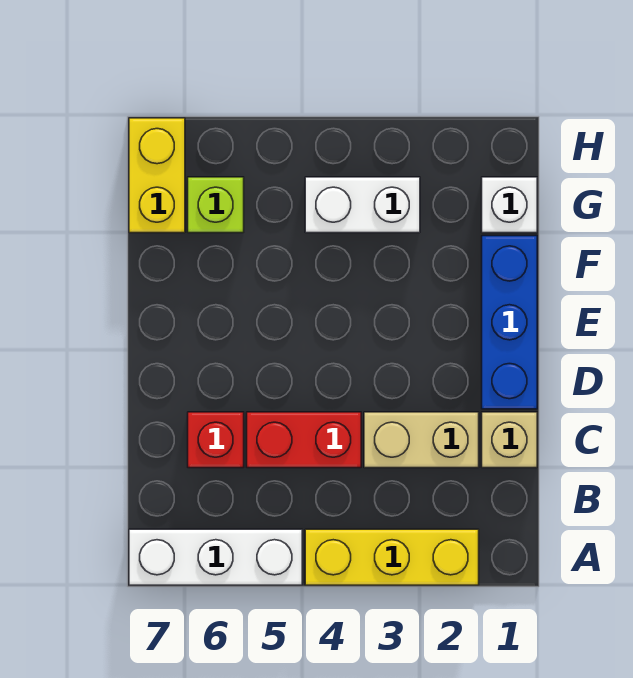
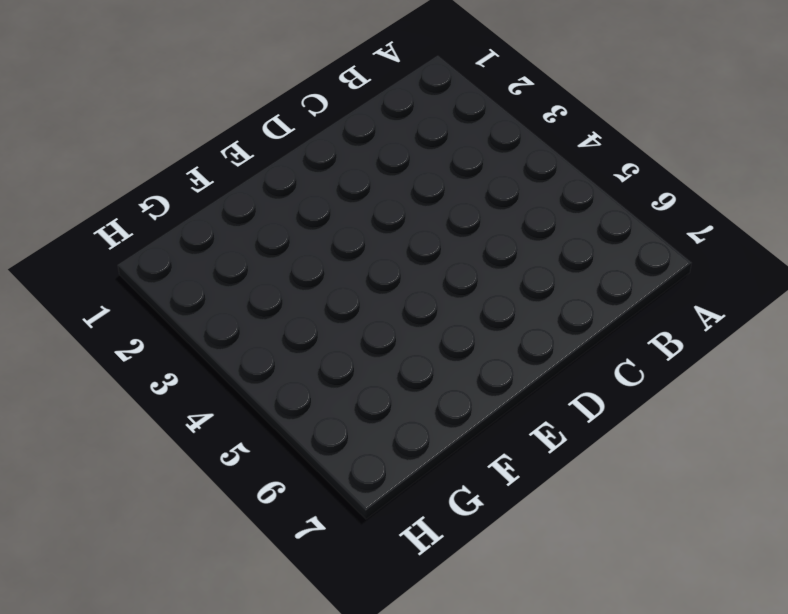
none -> yellow brick A2:A4 level 1
none -> white brick A5:A7 level 1

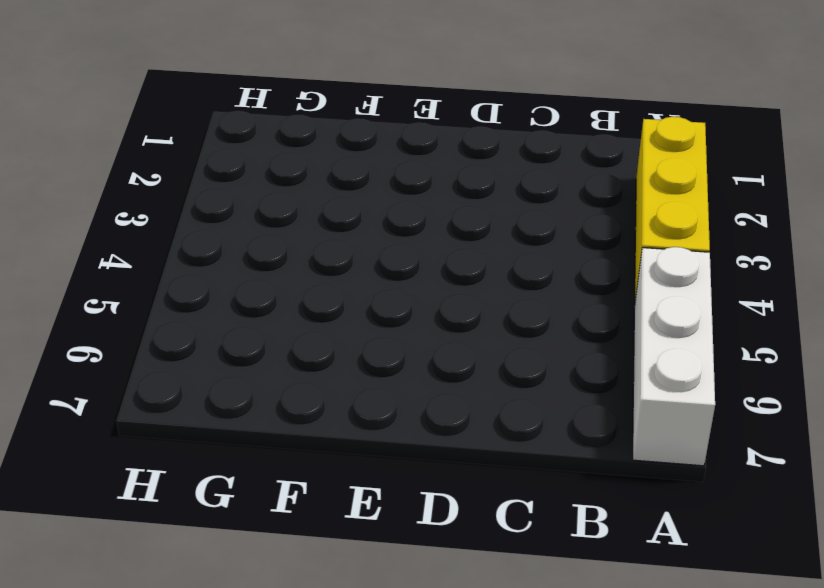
none -> tan brick C1 level 1
none -> tan brick C2:C3 level 1

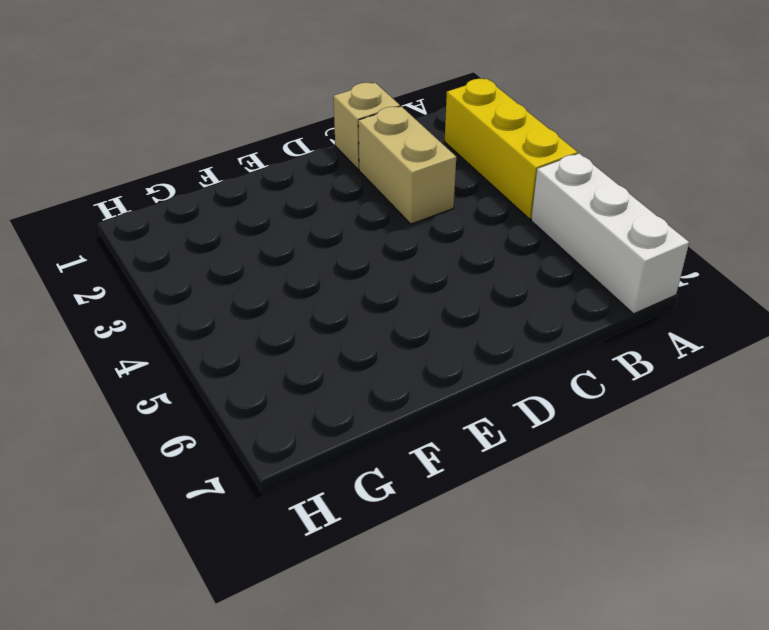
none -> red brick C4:C5 level 1
none -> red brick C6 level 1

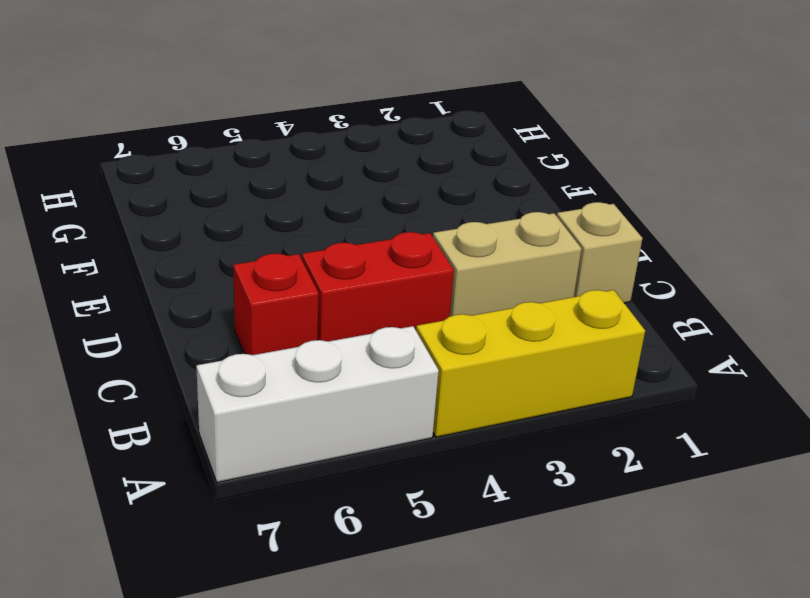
none -> blue brick D1:F1 level 1
none -> white brick G1 level 1

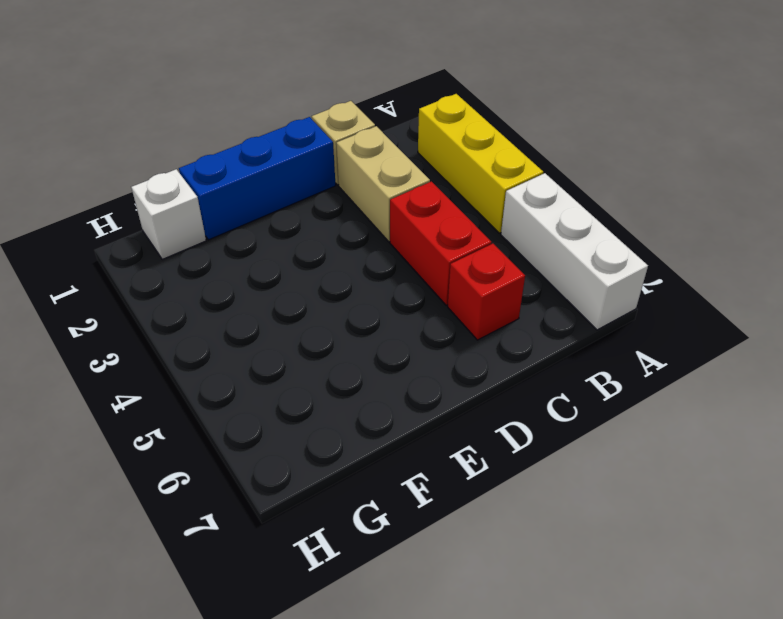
none -> white brick G3:G4 level 1
none -> lime brick G6 level 1

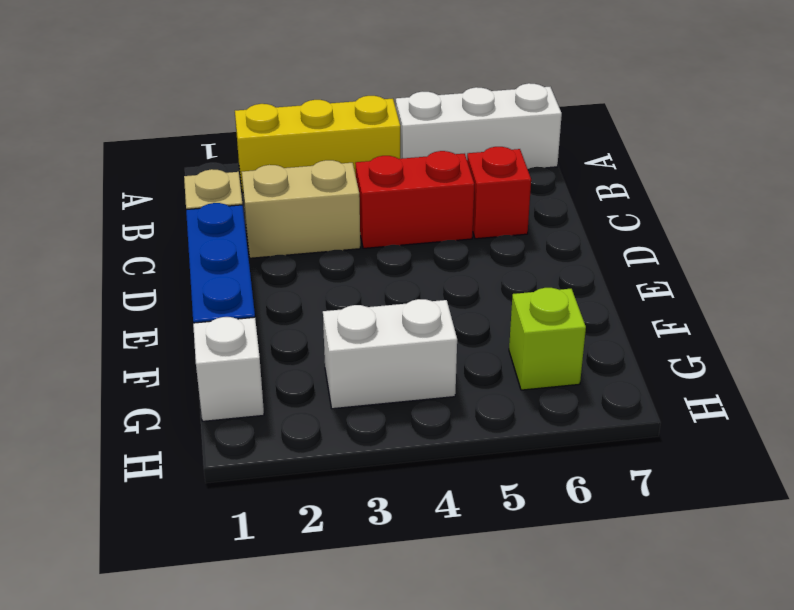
none -> yellow brick G7:H7 level 1

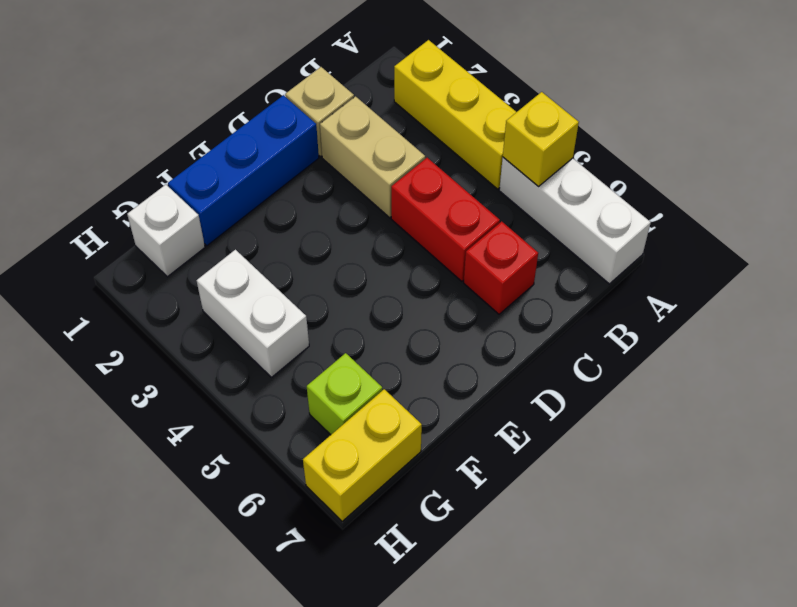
yellow brick A5 level 2 -> none

